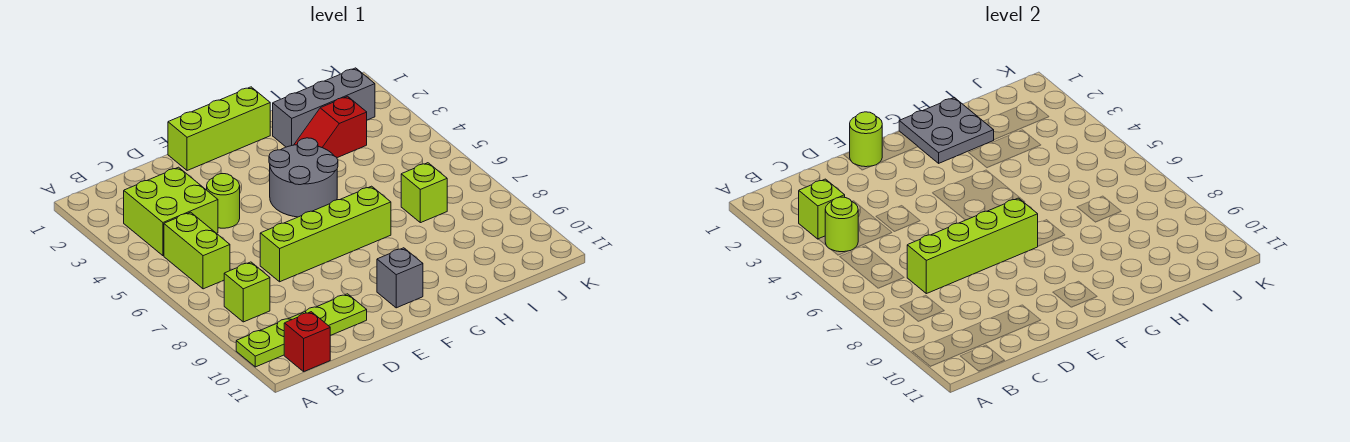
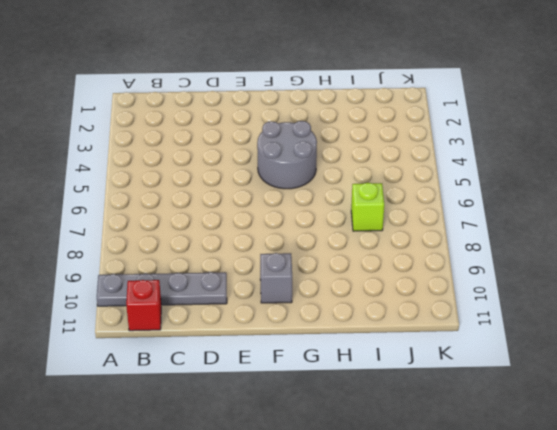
grey plate A10:D10 level 1 -> lime plate A10:D10 level 1
none -> lime brick B3:C4 level 1
none -> lime brick B5:B6 level 1
none -> lime brick B8 level 1

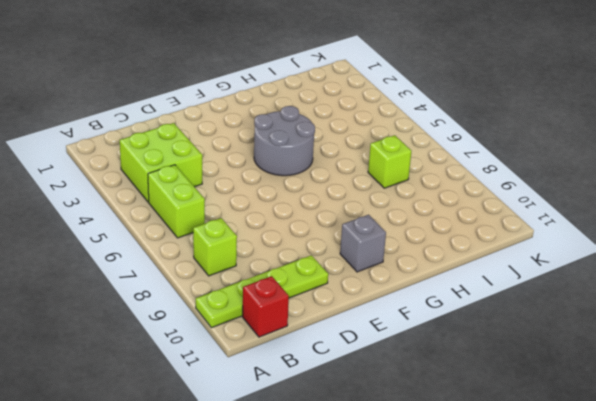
none -> lime round brick D4 level 1
none -> lime brick D7:G7 level 1
none -> lime brick E1:G1 level 1

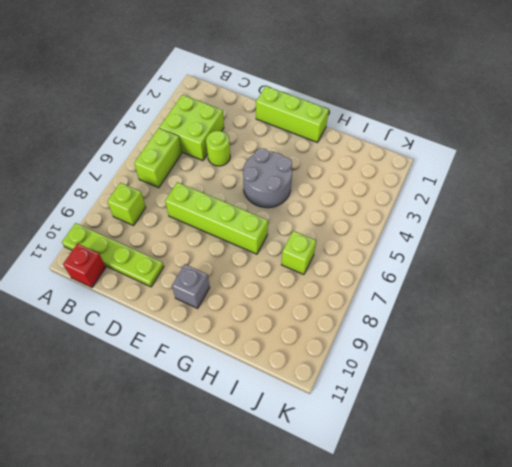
none -> grey brick H2:J2 level 1
none -> red slope H3:I3 level 1 top I
none -> lime brick B3 level 2

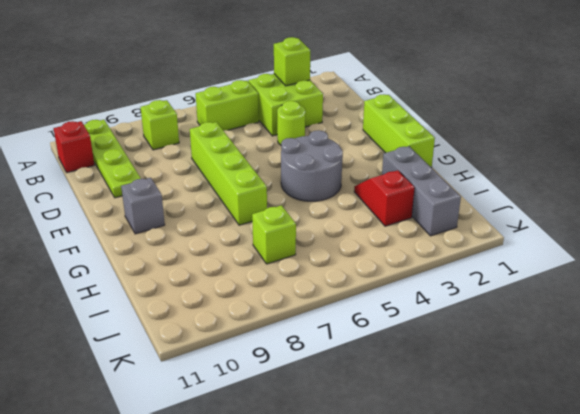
none -> lime round brick B4 level 2
none -> lime brick C7:F7 level 2
none -> lime round brick E1 level 2

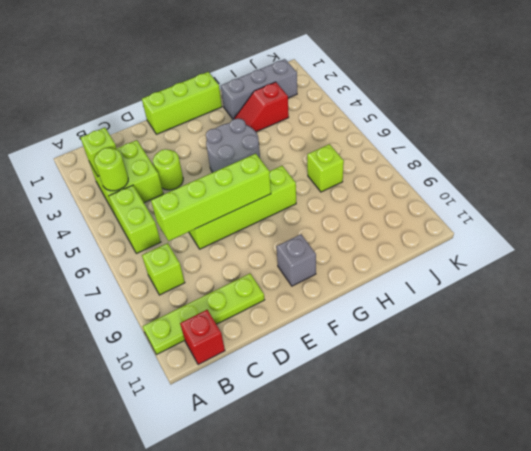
none -> lime round brick E1 level 2
none -> grey plate G1:H2 level 2

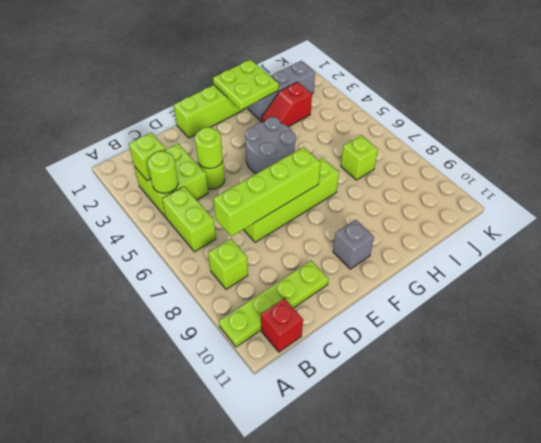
lime round brick D4 level 2 -> lime round brick E1 level 2
lime plate G1:H2 level 2 -> grey plate G1:H2 level 2

